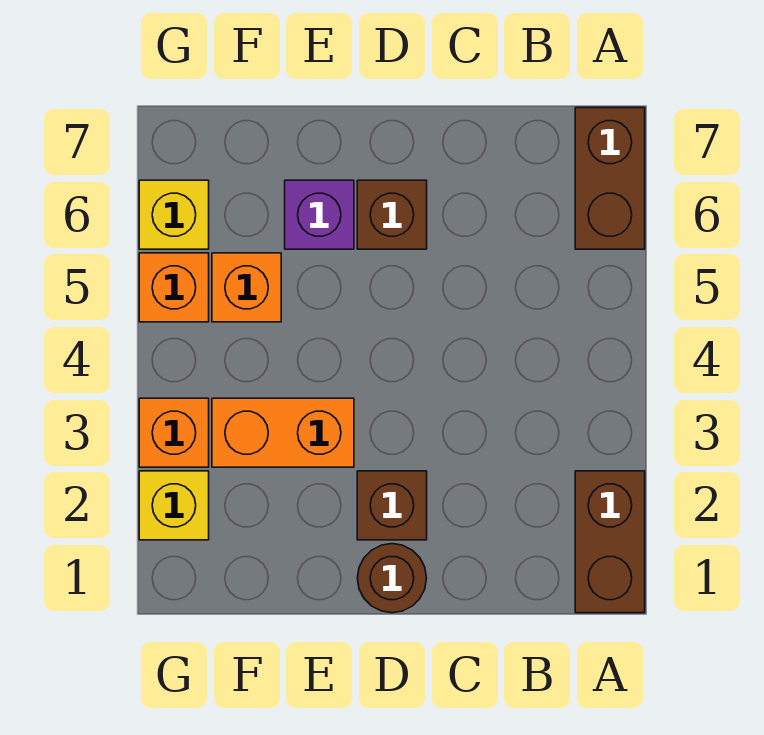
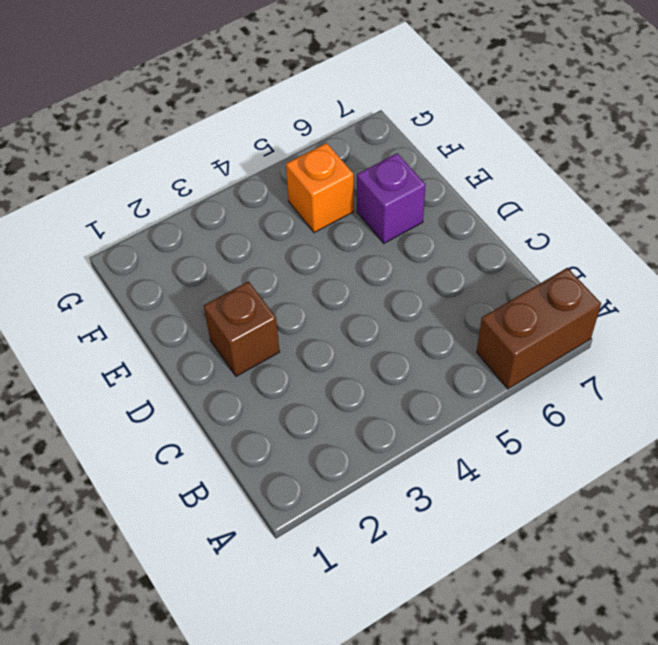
none -> brown brick A1:A2 level 1
none -> brown round brick D1 level 1
none -> brown brick D6 level 1

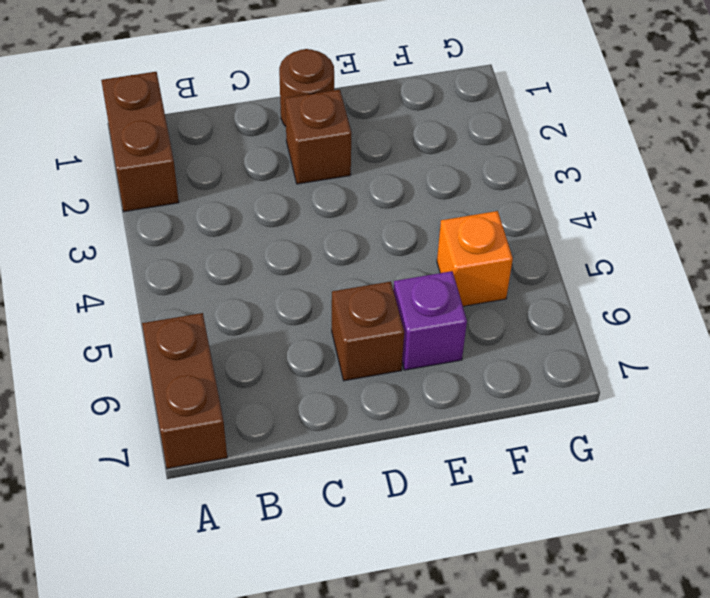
none -> orange brick E3:F3 level 1
none -> yellow brick G2 level 1
none -> orange brick G3 level 1

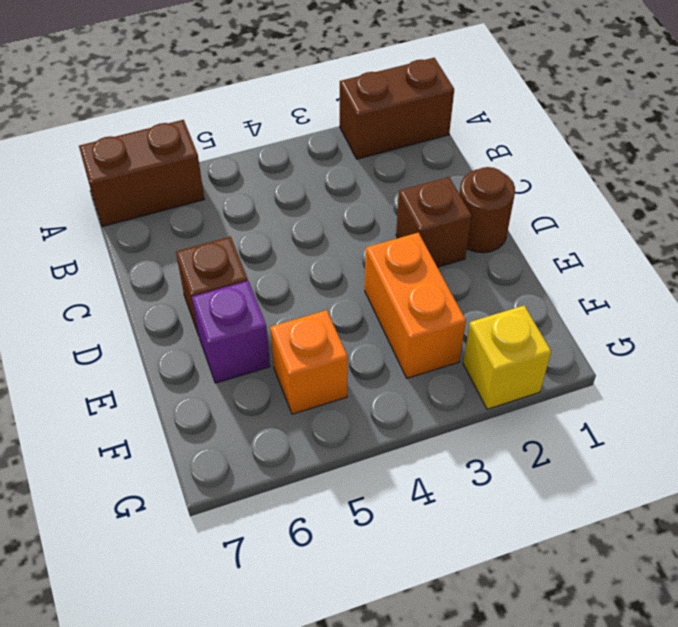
none -> orange brick G3 level 1
none -> orange brick G5 level 1
none -> yellow brick G6 level 1

